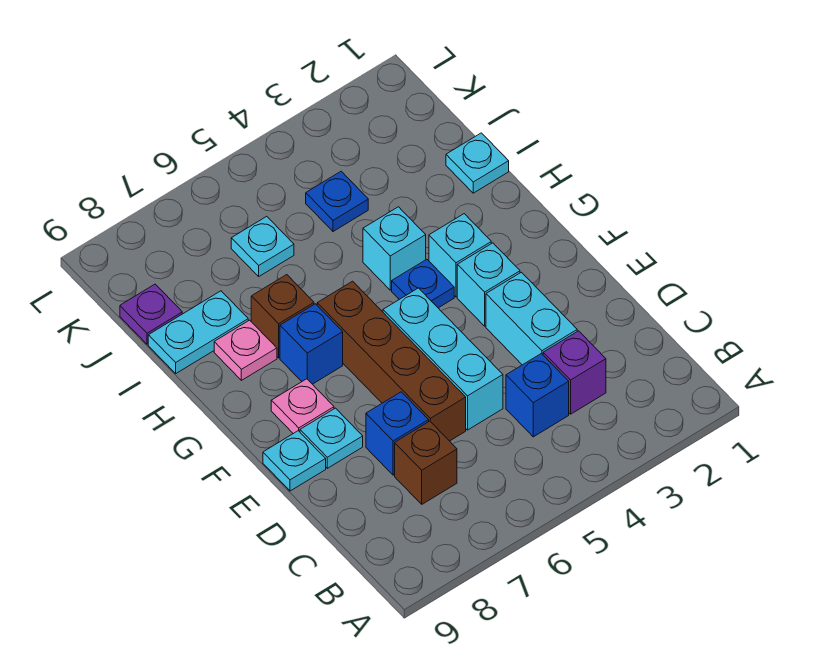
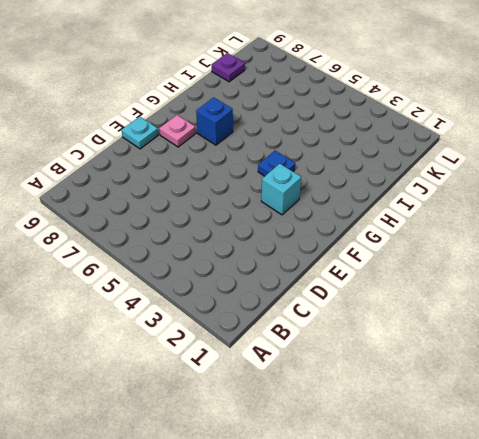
none -> purple brick C3 level 1
none -> blue brick C4 level 1
none -> brown brick C7 level 1

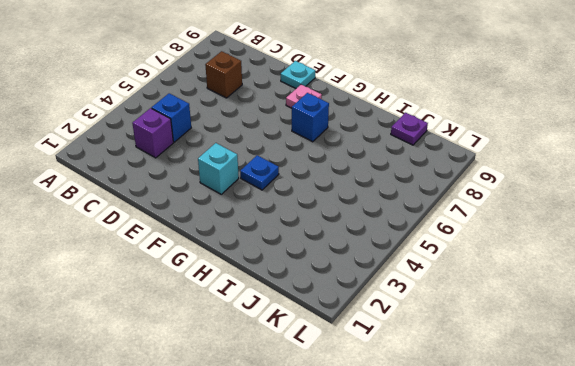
none -> cyan brick D3:E3 level 1
none -> cyan brick D5:F5 level 1
none -> brown brick D6:G6 level 1

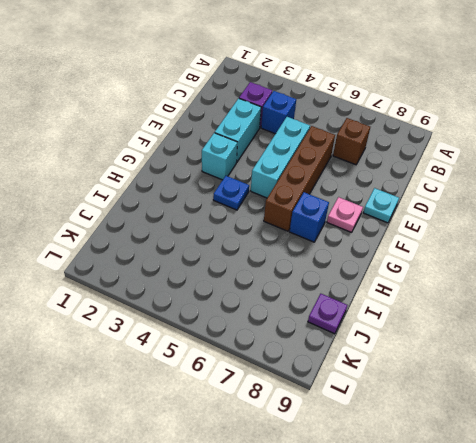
none -> blue brick D7 level 1
none -> cyan plate E8 level 1
none -> cyan brick G3 level 1

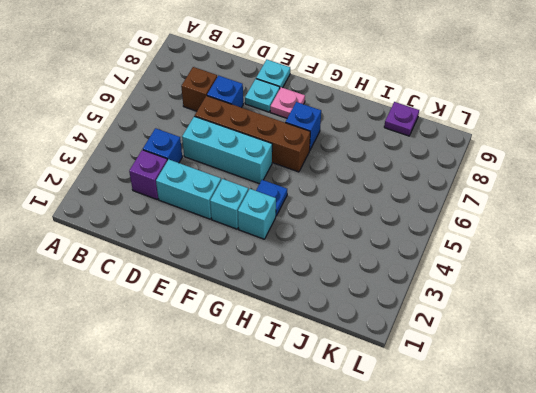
none -> cyan brick H4 level 1
none -> brown brick H7 level 1
none -> pink plate H8 level 1

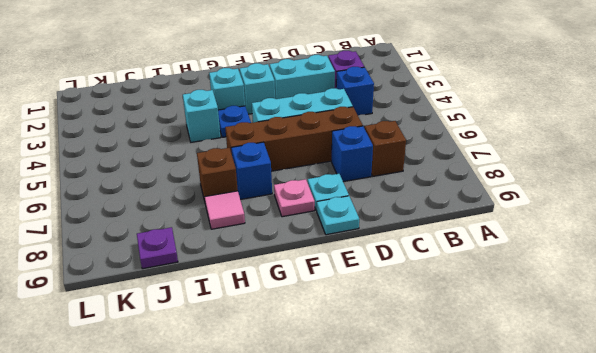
pink tile H8 level 1 -> pink plate H8 level 1
none -> cyan plate I1 level 1
none -> cyan plate I8:I9 level 1
none -> blue plate J4 level 1

